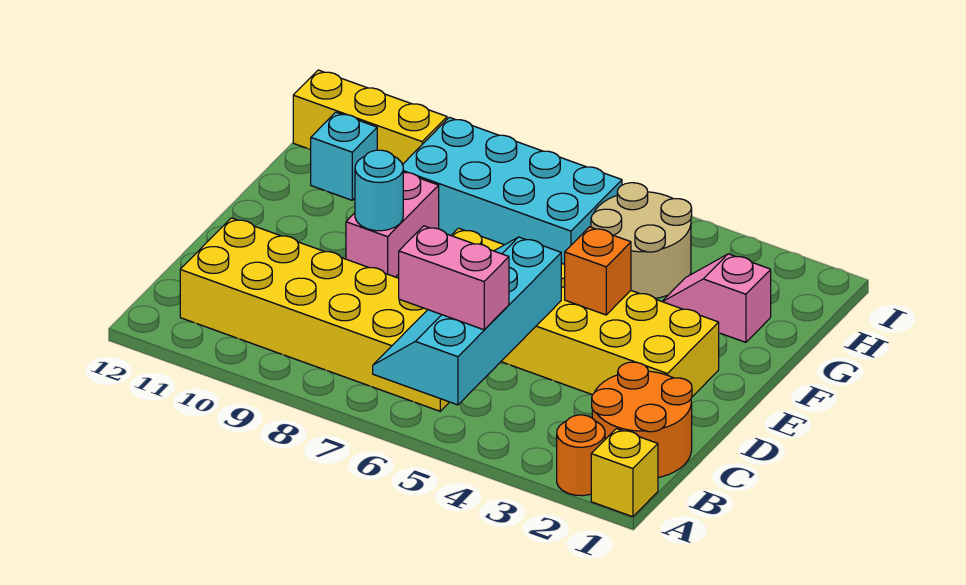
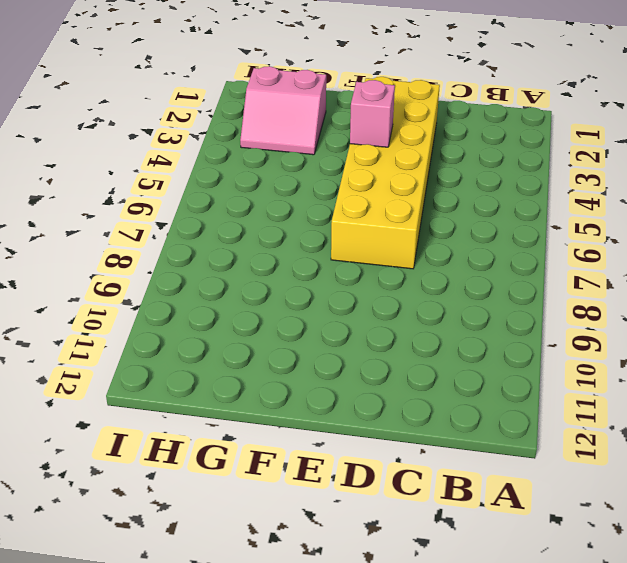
pink brick E4 level 2 -> orange brick E4 level 2
pink slope G2:H3 level 1 top 2 -> pink slope G2:G3 level 1 top 2
none -> yellow brick A1 level 1
none -> orange round brick A2 level 1
none -> orange round brick B1:C2 level 1

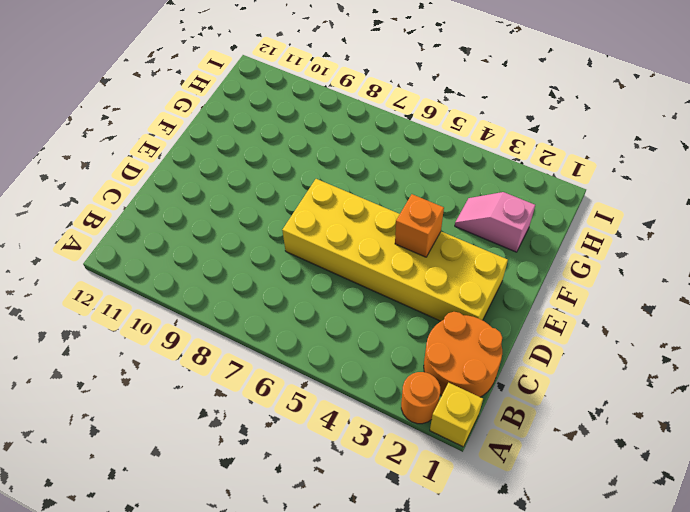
none -> yellow brick B6:C11 level 1
none -> pink brick E9:F9 level 1
none -> tan round brick G4:H5 level 1

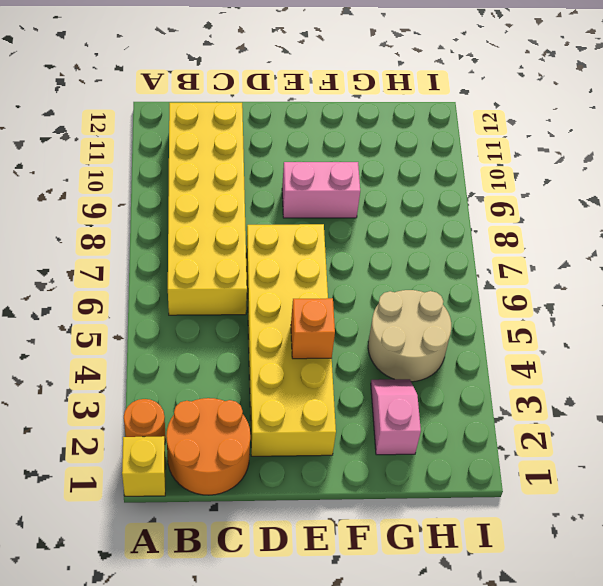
none -> cyan brick G6:H9 level 1
none -> cyan brick G11 level 1
none -> yellow brick H10:H12 level 1

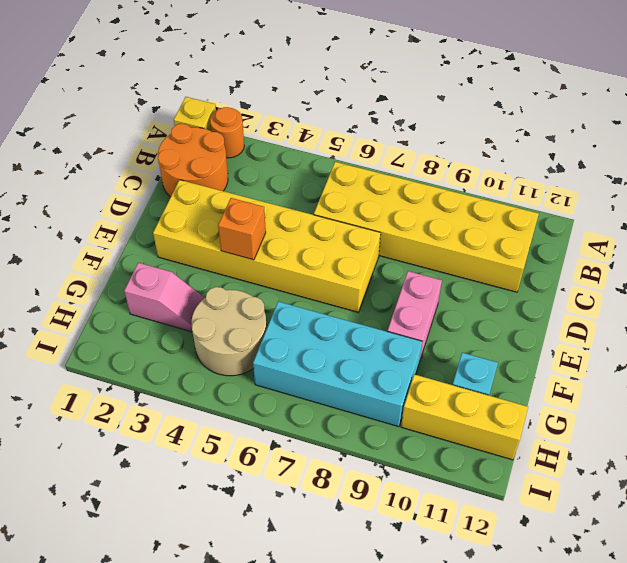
none -> cyan slope A5:D6 level 2 top 5
none -> cyan round brick E9 level 2
none -> pink brick B5:B6 level 3

